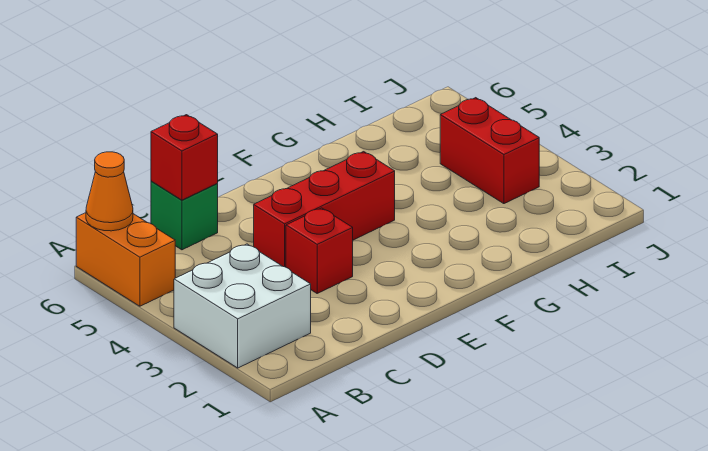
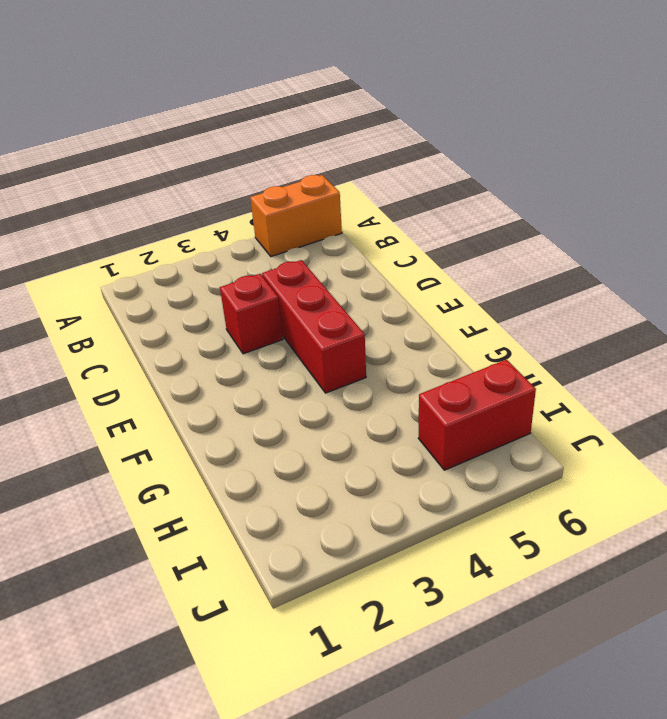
red brick I5:I6 level 1 -> red brick I3:I4 level 1
none -> white brick A2:B3 level 1
none -> green brick C6 level 1

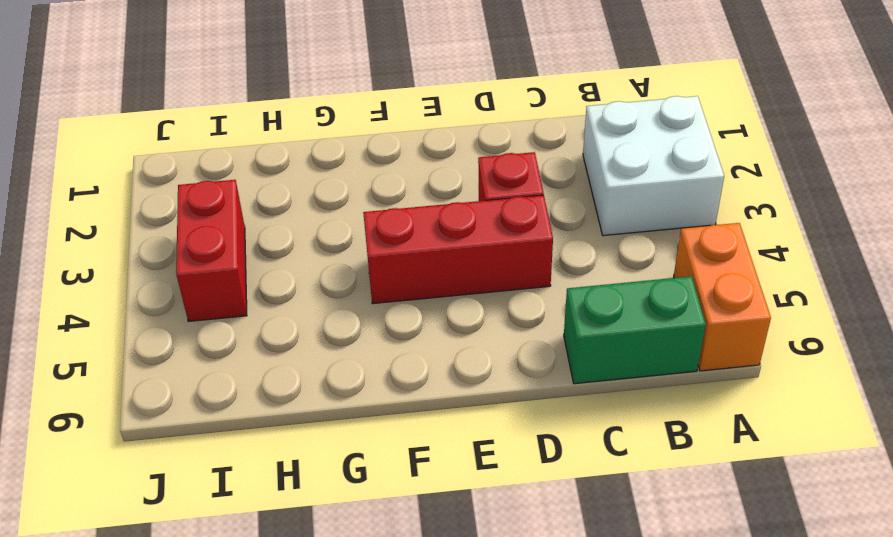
green brick B6:C6 level 1 -> green brick C6 level 1
none -> orange cone A6 level 2
none -> red brick C6 level 2

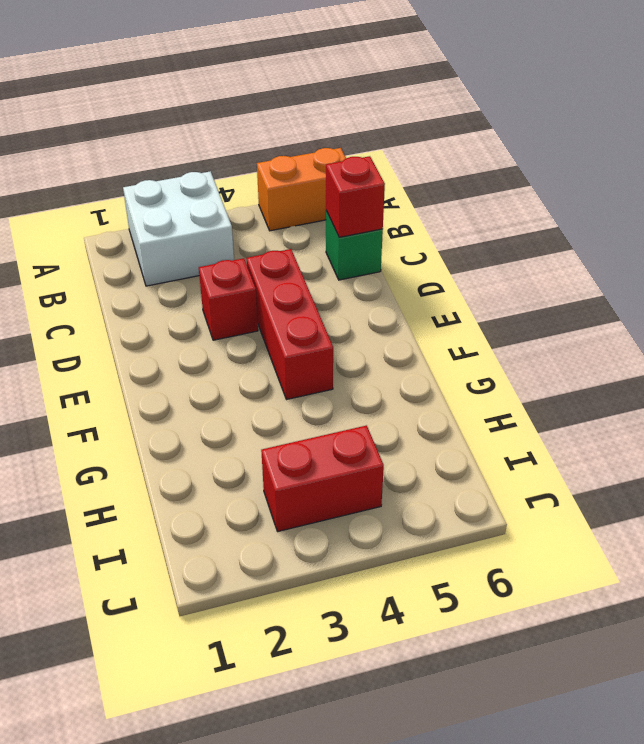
none -> orange cone A6 level 2

